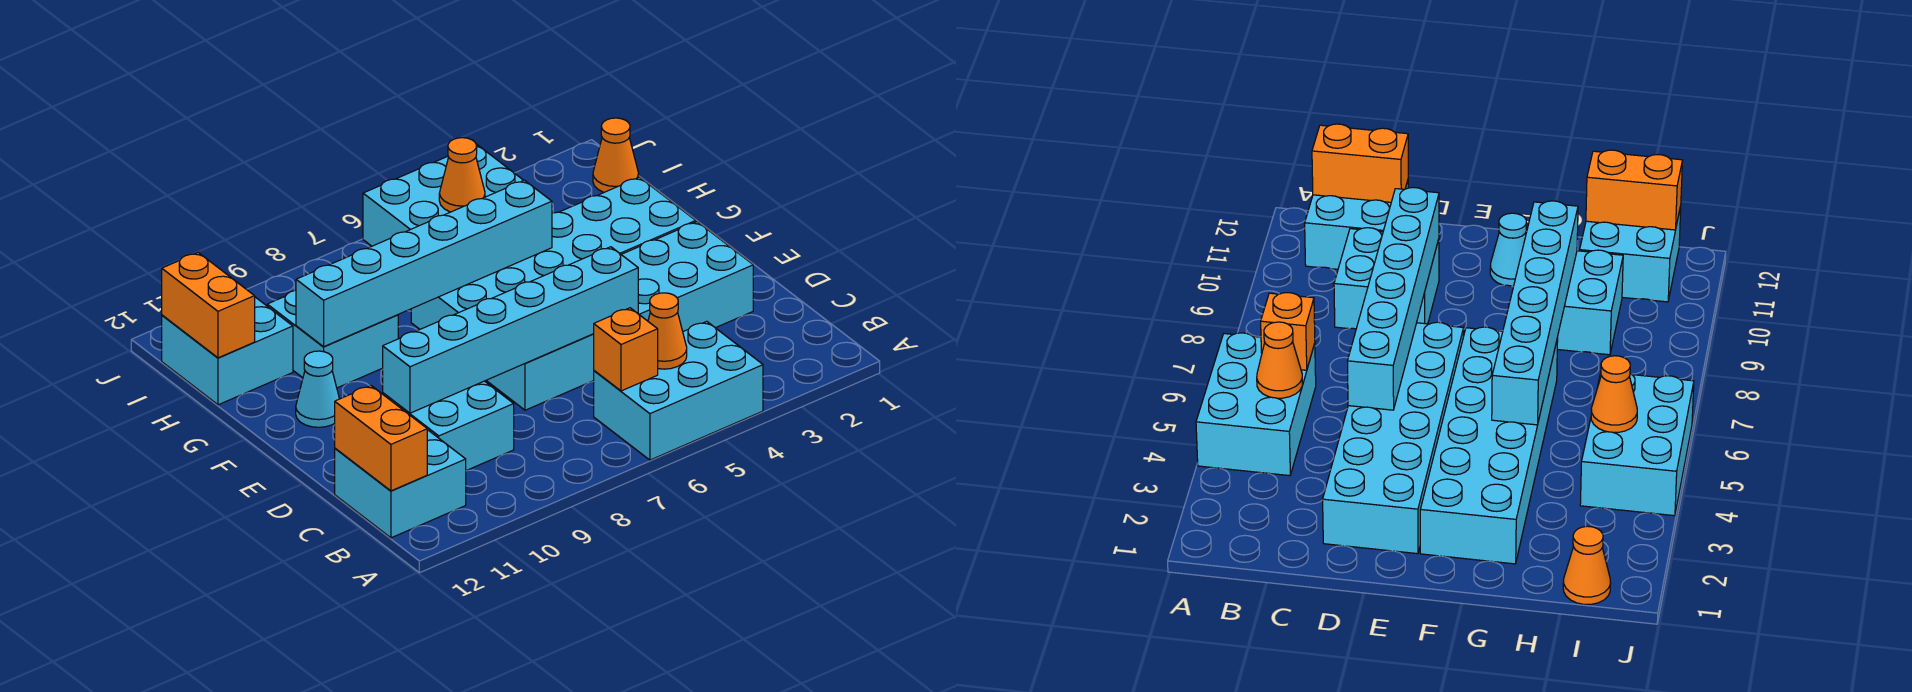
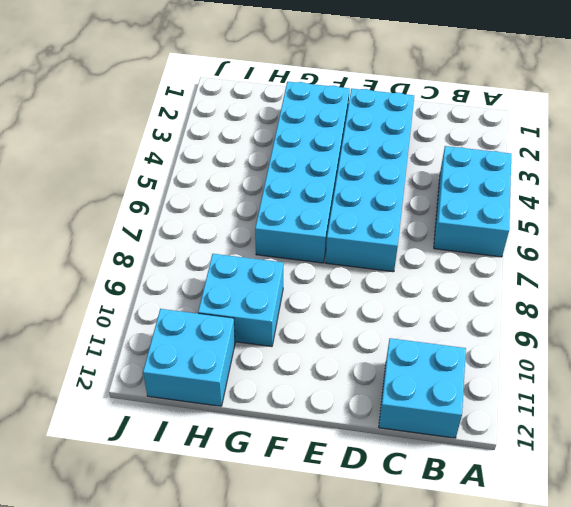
none -> cyan brick C9:D10 level 1
none -> cyan cone F11 level 1
none -> orange cone I1 level 1

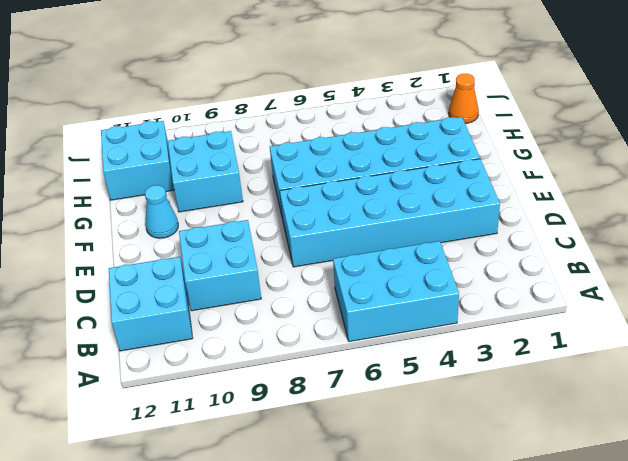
none -> cyan brick I4:J6 level 1
none -> orange cone B5 level 2
none -> orange brick B6 level 2

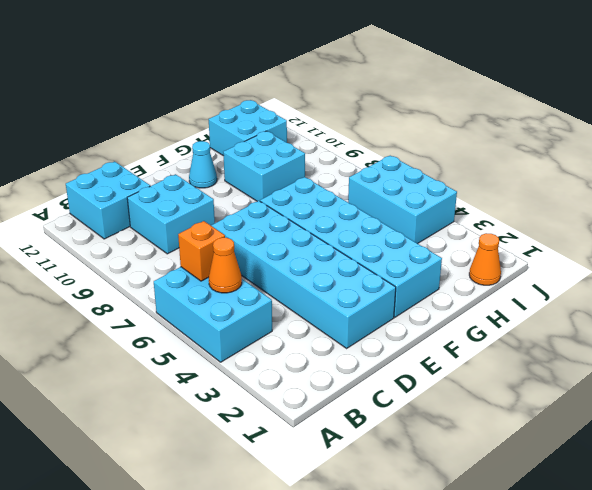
none -> orange brick B12:C12 level 2
none -> cyan brick D5:D10 level 2
none -> cyan brick G5:G10 level 2

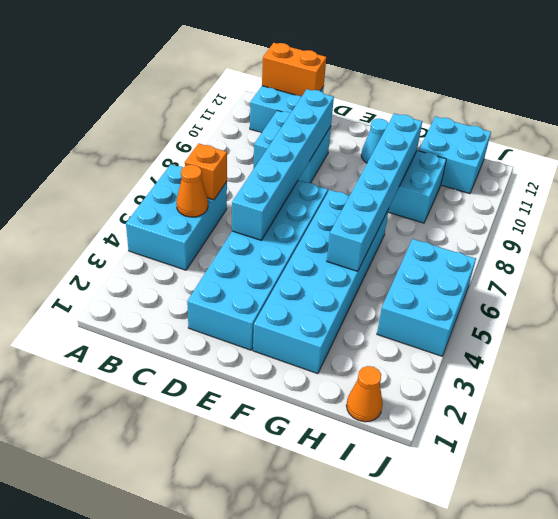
none -> orange brick H12:I12 level 2
none -> orange cone I5 level 2

